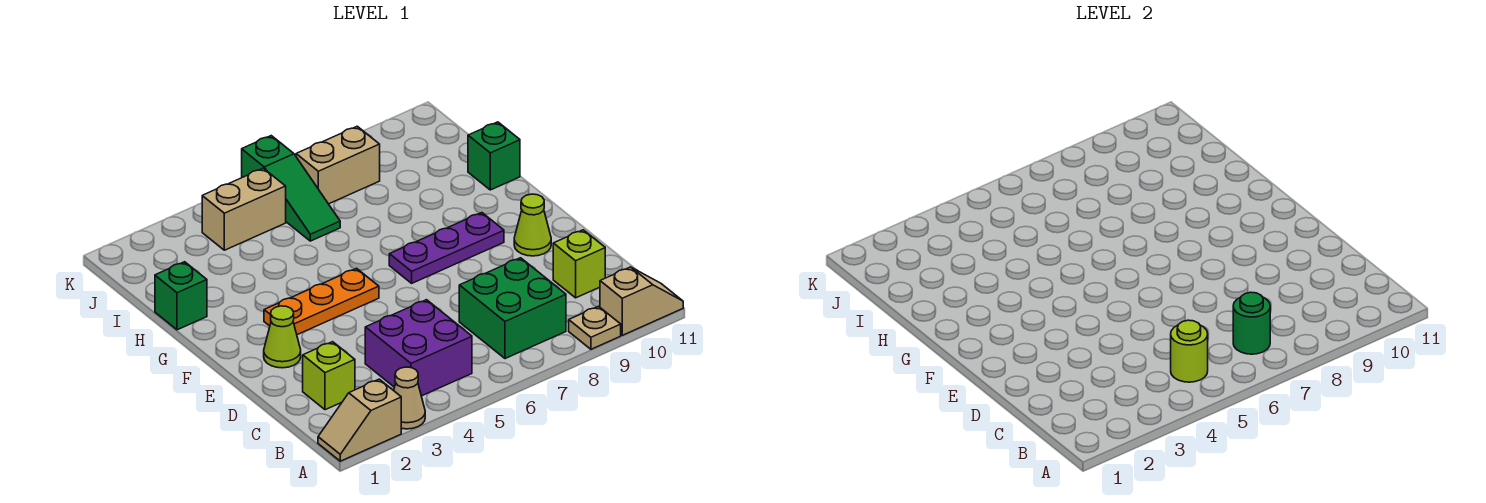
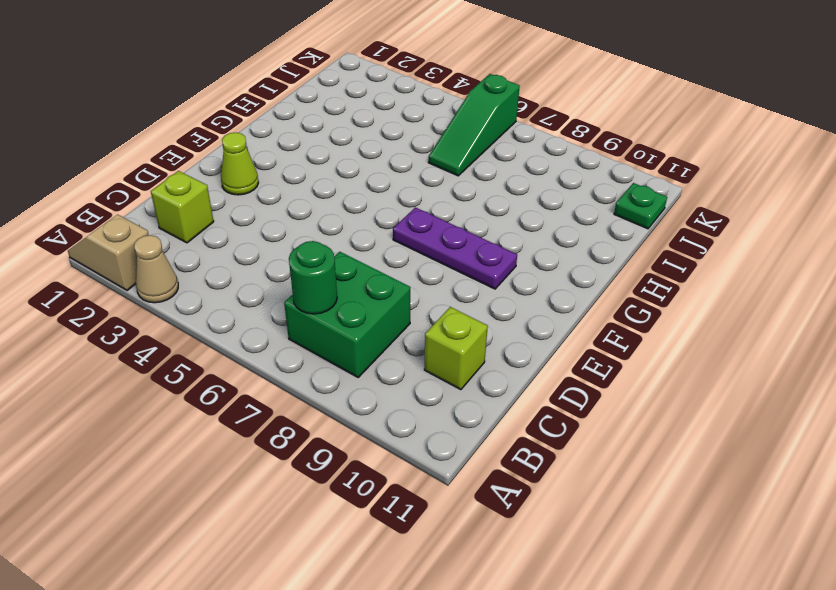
green plate J11 level 1 -> none
none -> tan plate A9 level 1
none -> tan slope A10:A11 level 1 top 10
none -> purple brick B4:C5 level 1

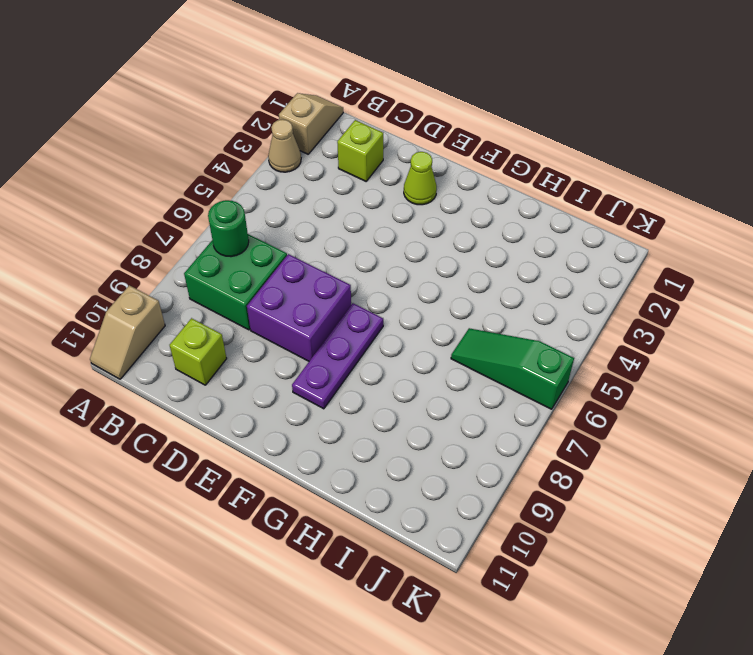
purple brick D7:E8 level 1 -> purple brick B4:C5 level 1
none -> tan plate A9 level 1
none -> lime cone E10 level 1
none -> orange plate F3:F5 level 1

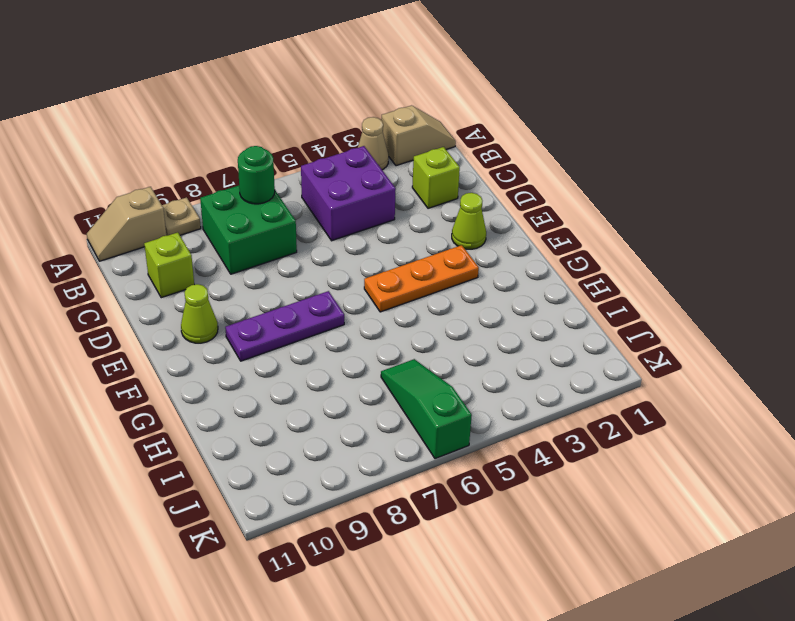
none -> green brick H1 level 1
none -> green brick H11 level 1
none -> tan brick J4:J5 level 1

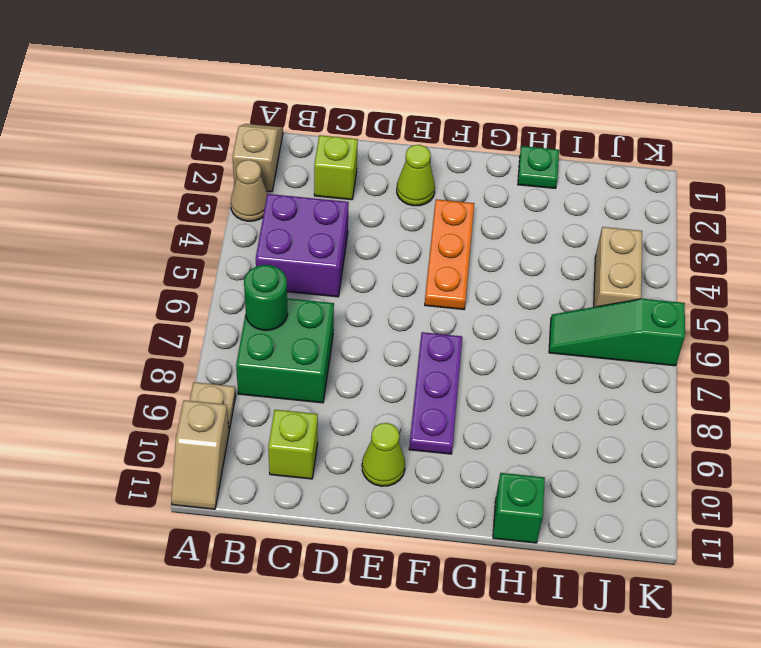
green plate H1 level 1 -> green brick H1 level 1
none -> tan brick J7:J8 level 1
none -> lime round brick B5 level 2

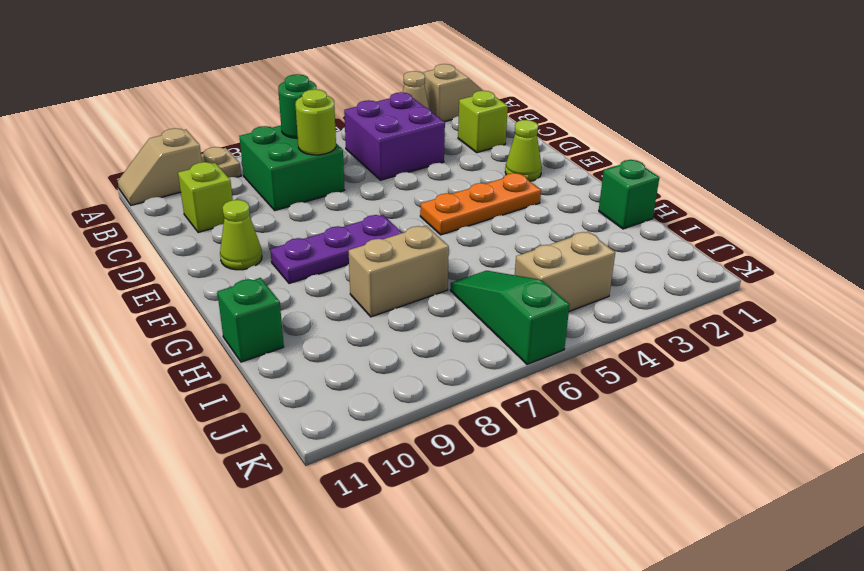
lime round brick C7 level 2 -> lime round brick B5 level 2
tan brick H7:H8 level 1 -> tan brick J7:J8 level 1

